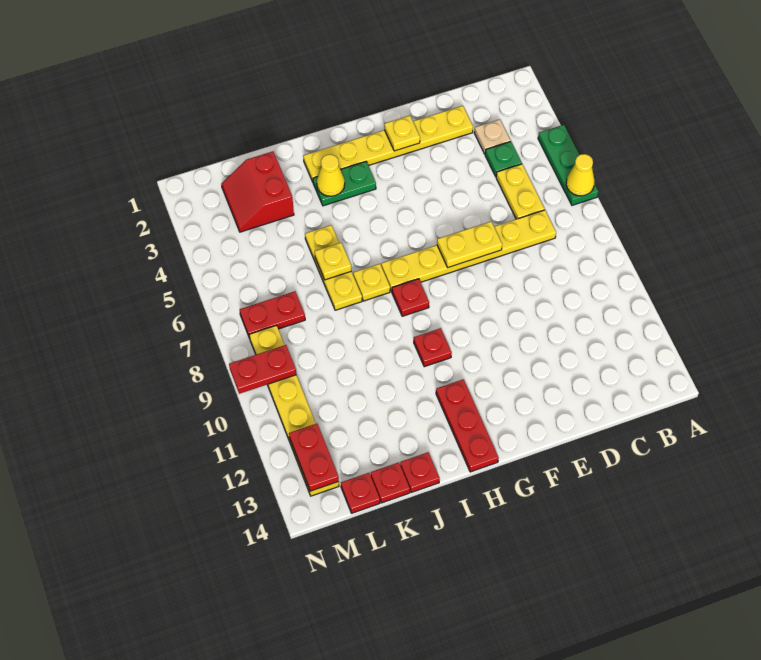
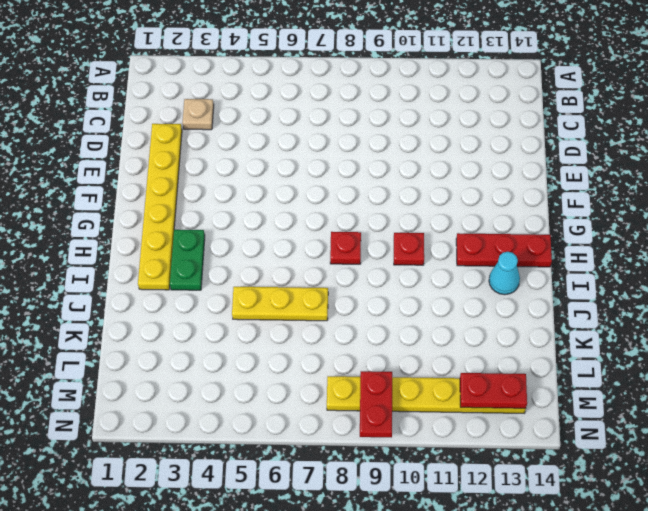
cyan cone I13 level 1 -> none
none -> green plate A4:A6 level 1
none -> green plate C4 level 1
none -> yellow plate C5:C6 level 1

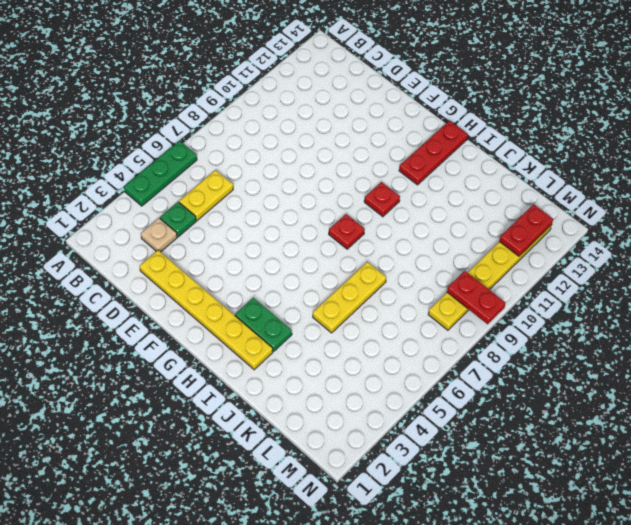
none -> yellow plate C7:H7 level 1
none -> yellow plate I7 level 1
none -> red plate J14 level 1

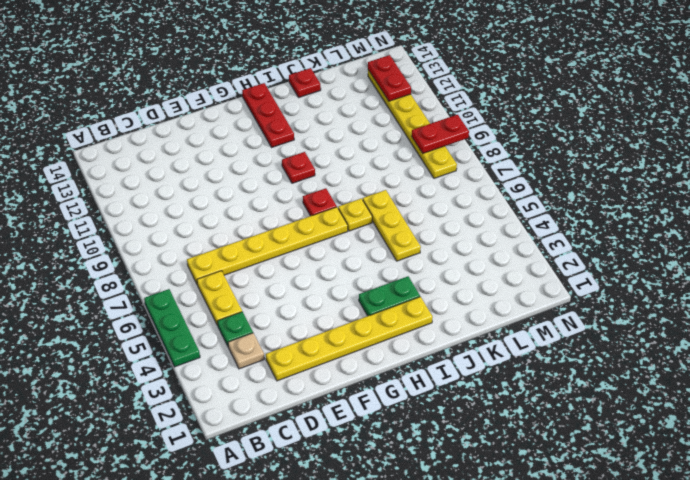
none -> red slope K2:L3 level 1 top K
none -> red plate K14 level 1
none -> red plate L7:M7 level 1

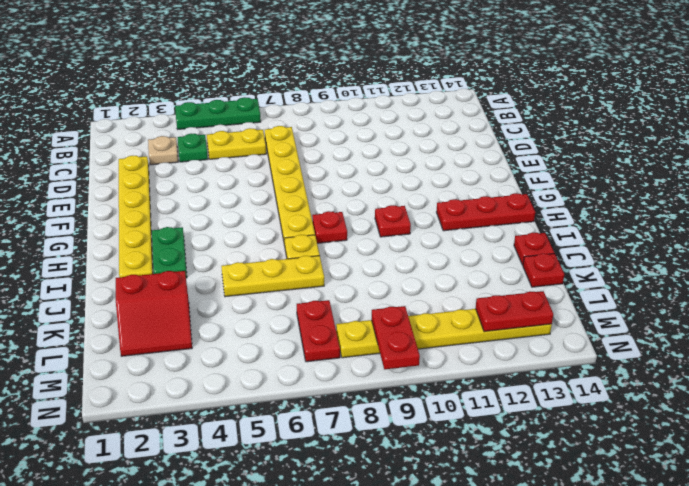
none -> red plate L14 level 1
none -> yellow cone A6 level 2
none -> yellow plate E7:F7 level 2

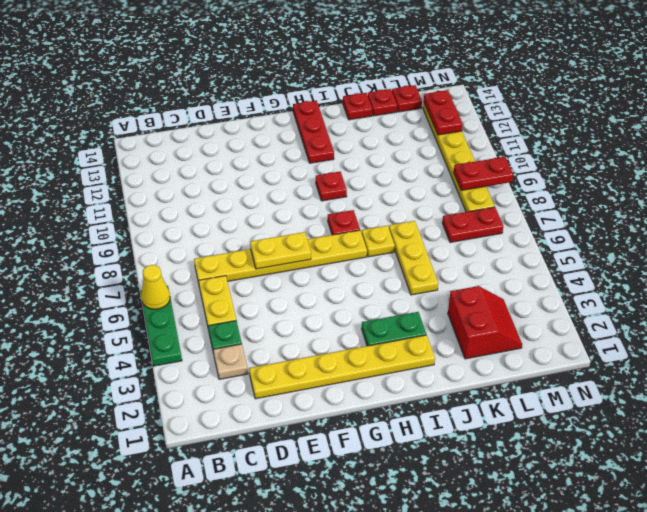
none -> yellow plate F2 level 2
none -> yellow cone I3 level 2
none -> yellow plate J6 level 2

